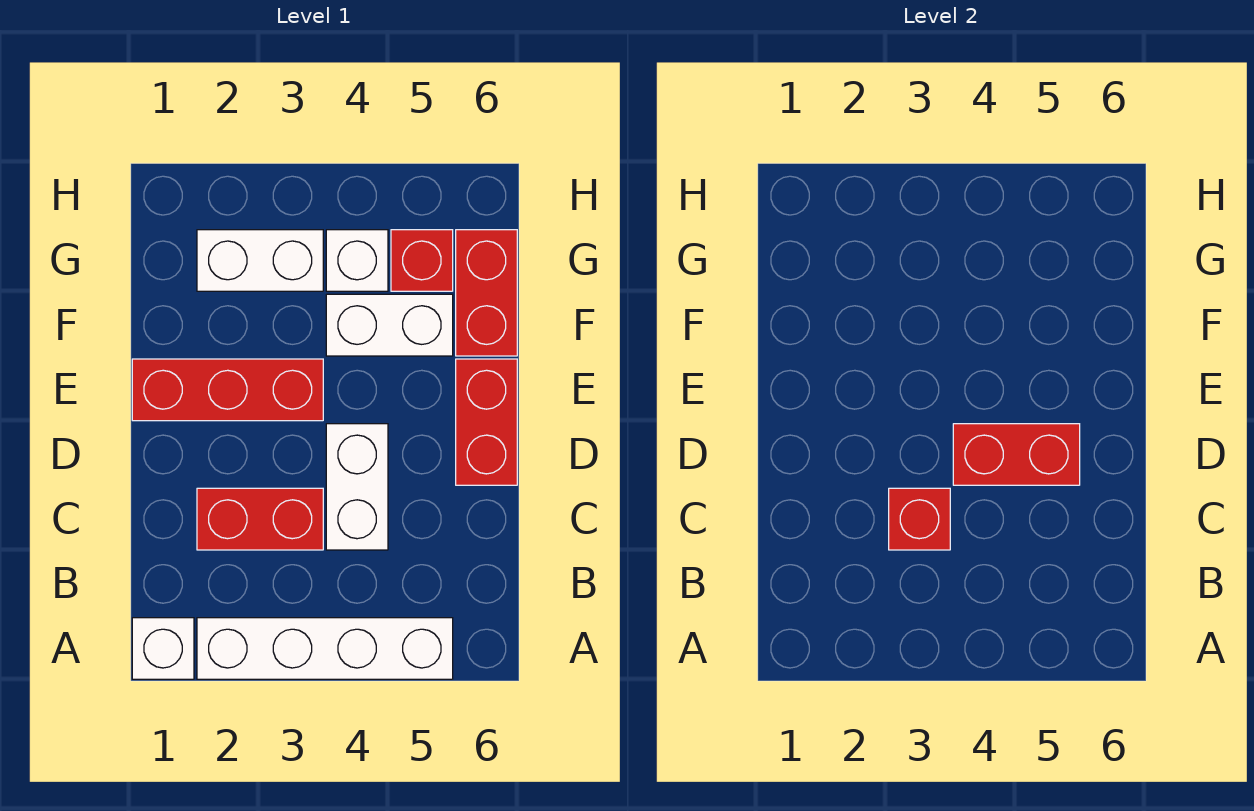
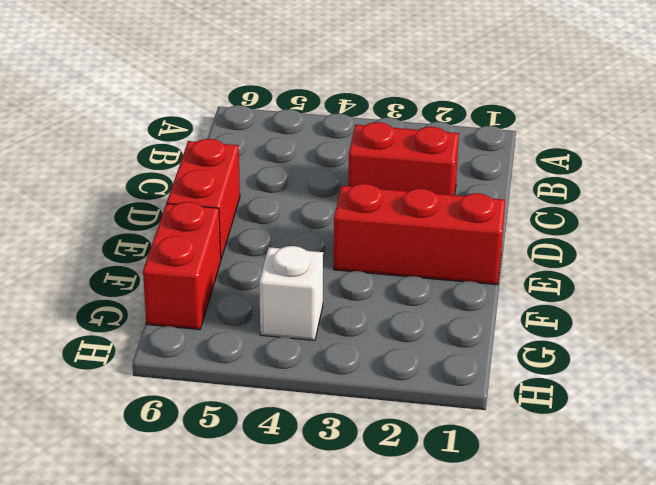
none -> white brick A1 level 1
none -> white brick A2:A5 level 1
none -> white brick C4:D4 level 1

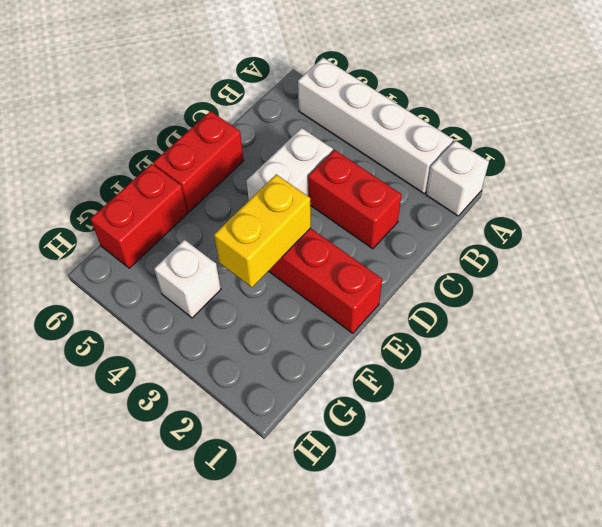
yellow brick E3:F3 level 2 -> none
none -> white brick F4:F5 level 1
none -> white brick G2:G3 level 1
none -> red brick G5 level 1

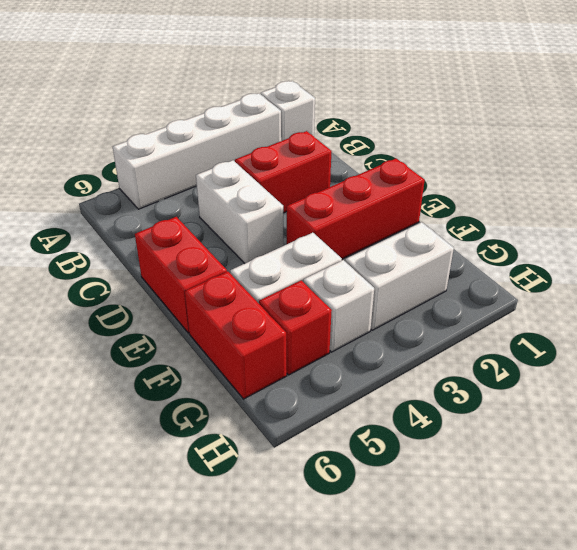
none -> red brick C3 level 2
none -> red brick D4:D5 level 2

